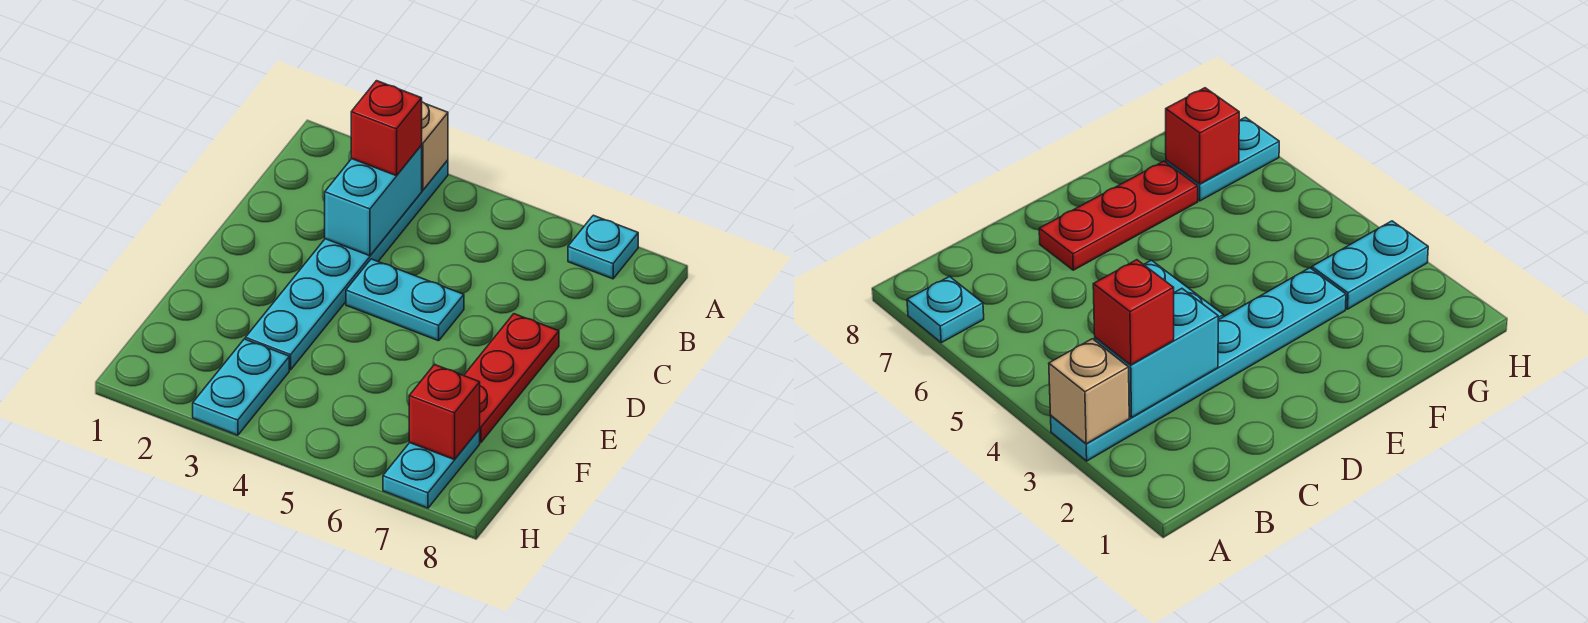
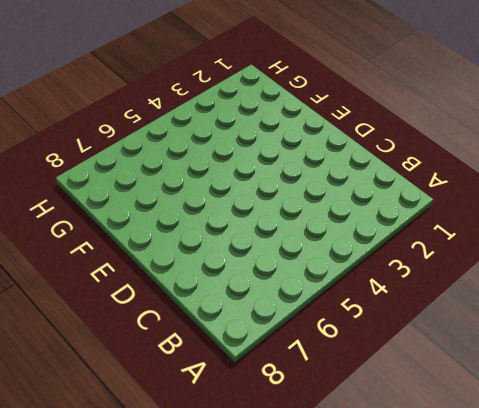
none -> cyan plate A3:F3 level 1
none -> cyan plate A7 level 1

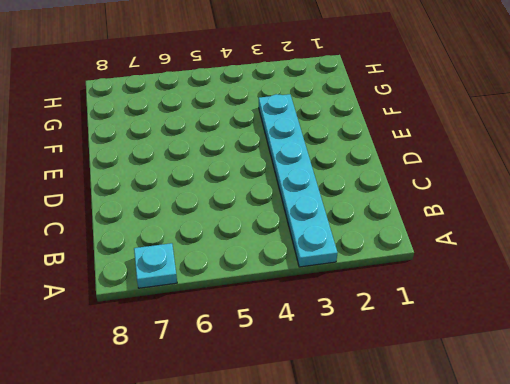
none -> cyan plate D4:D5 level 1
none -> red plate D7:F7 level 1

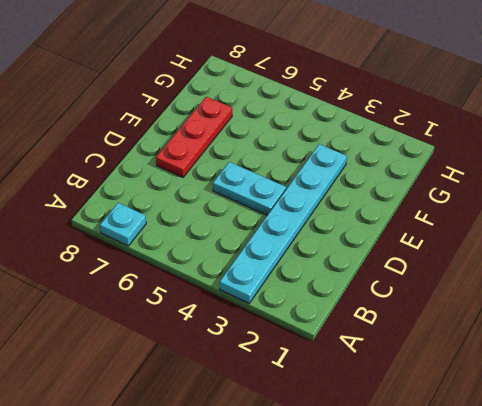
none -> cyan plate G3:H3 level 1
none -> cyan plate G7:H7 level 1

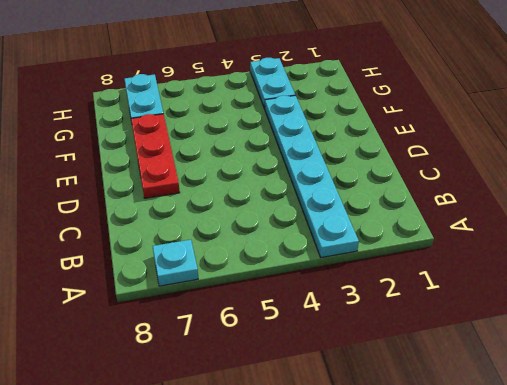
none -> cyan plate D4:D5 level 1
none -> tan brick A3 level 2

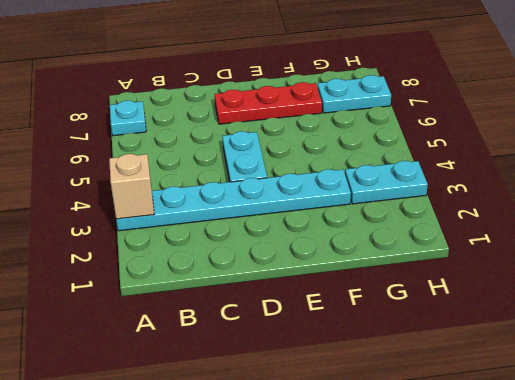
none -> cyan brick B3:C3 level 2
none -> red brick G7 level 2

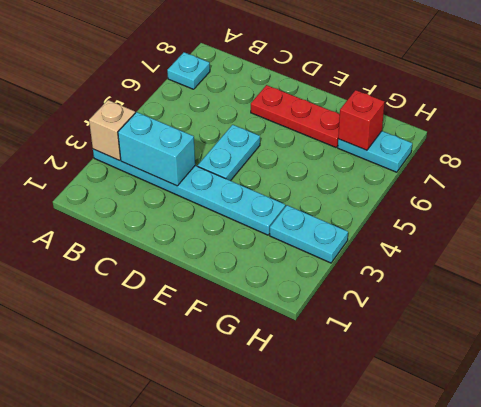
none -> red brick B3 level 3

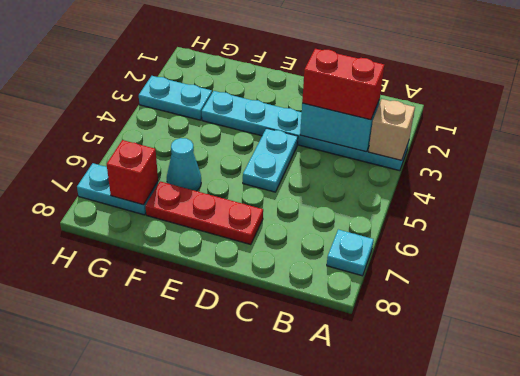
red brick B3:C3 level 3 -> red brick B3 level 3
cyan cone F6 level 1 -> none

